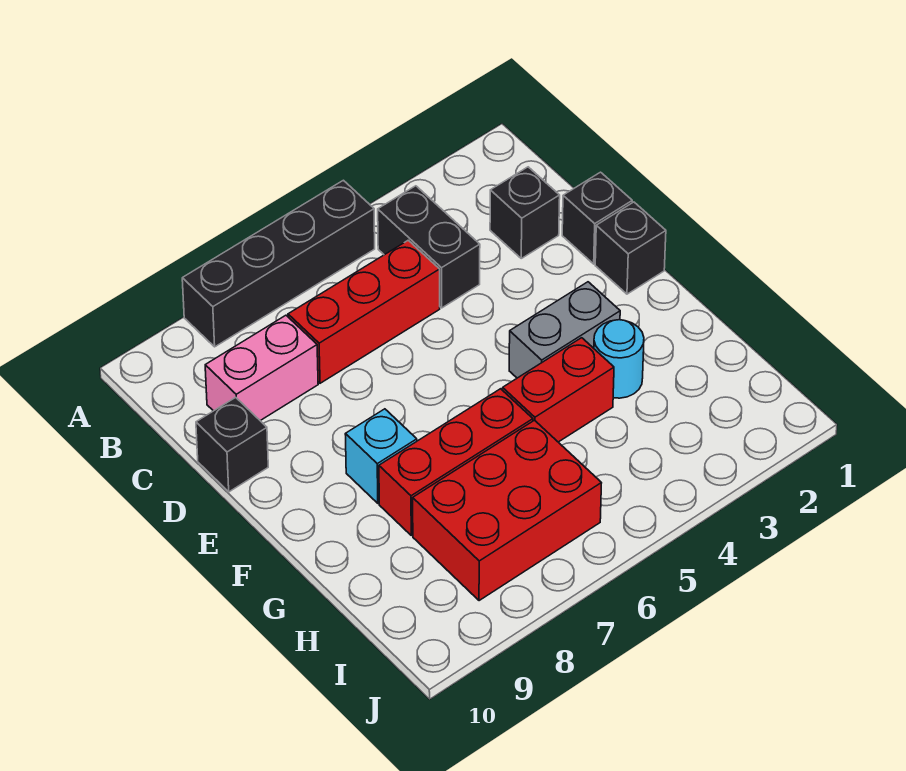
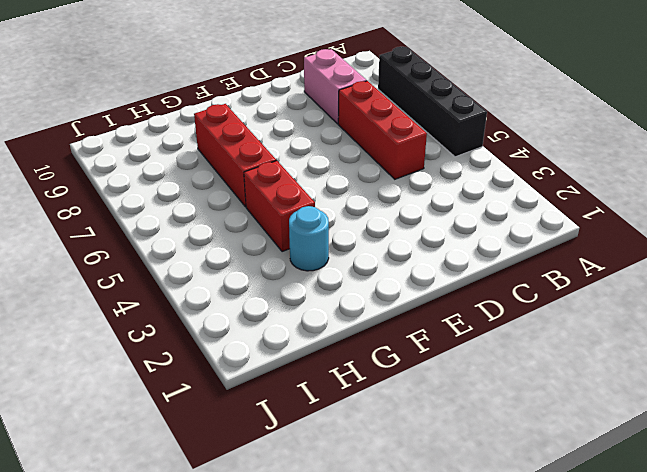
none -> black brick B4:C4 level 1
none -> black brick C2 level 1
none -> black brick D1 level 1

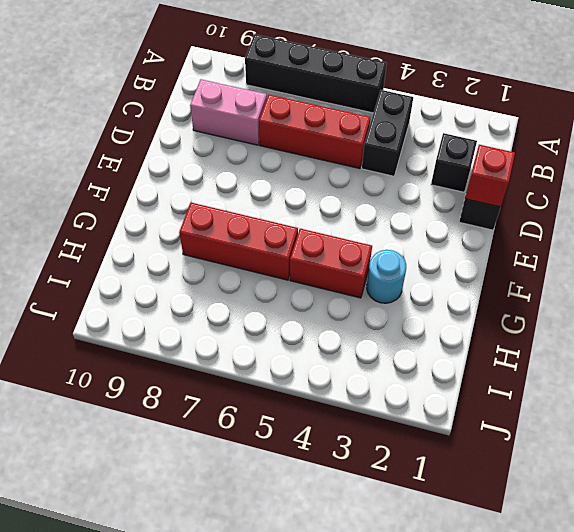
red brick D1 level 2 -> none
none -> black brick D10 level 1
none -> black brick E1 level 1
none -> grey brick F3:F4 level 1

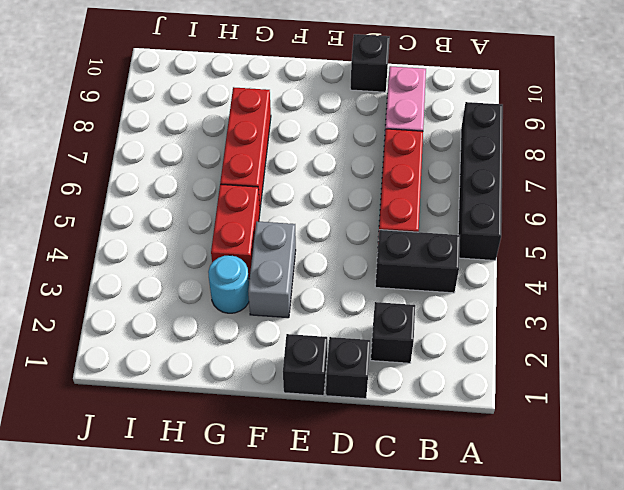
none -> cyan brick F8 level 1
none -> red brick H6:I8 level 1

